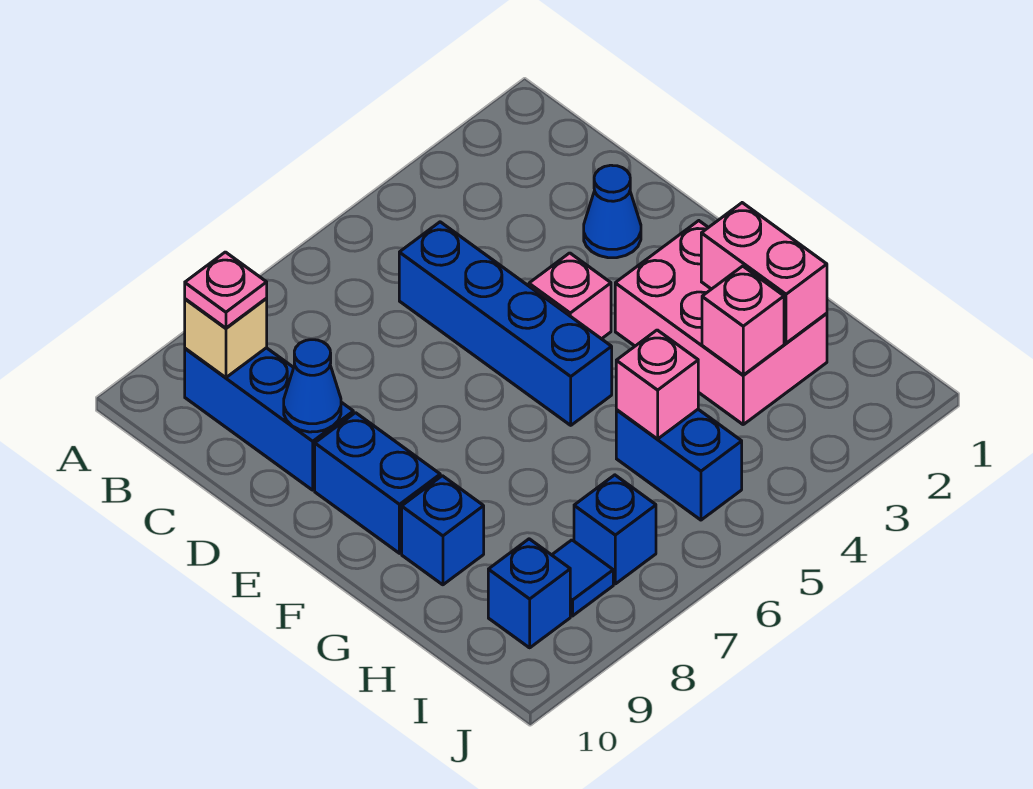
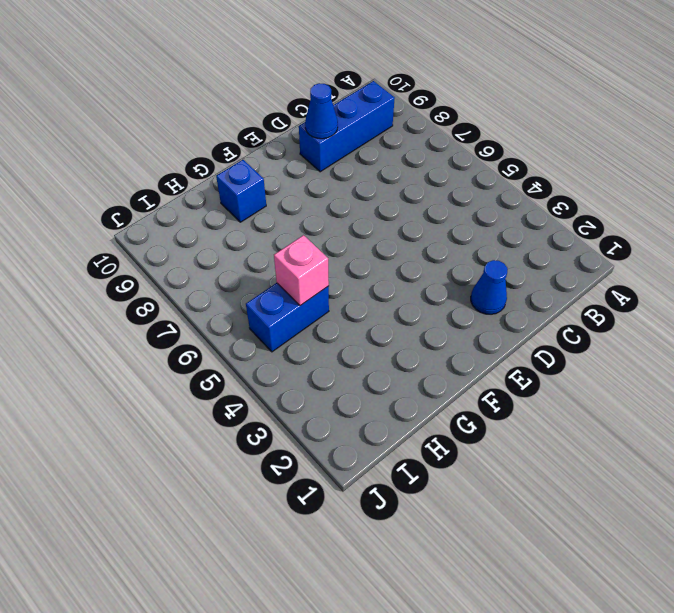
none -> blue brick C5:F5 level 1
none -> pink brick E4 level 1
none -> blue brick E9:F9 level 1

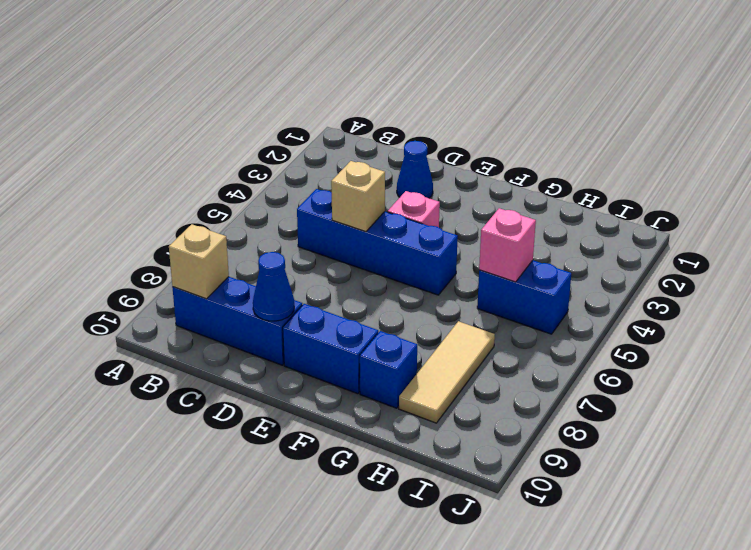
tan brick D5 level 2 -> none
tan tile H7:H9 level 1 -> none
none -> pink brick F2:H3 level 1
none -> blue brick I7 level 1
none -> blue tile I8 level 1

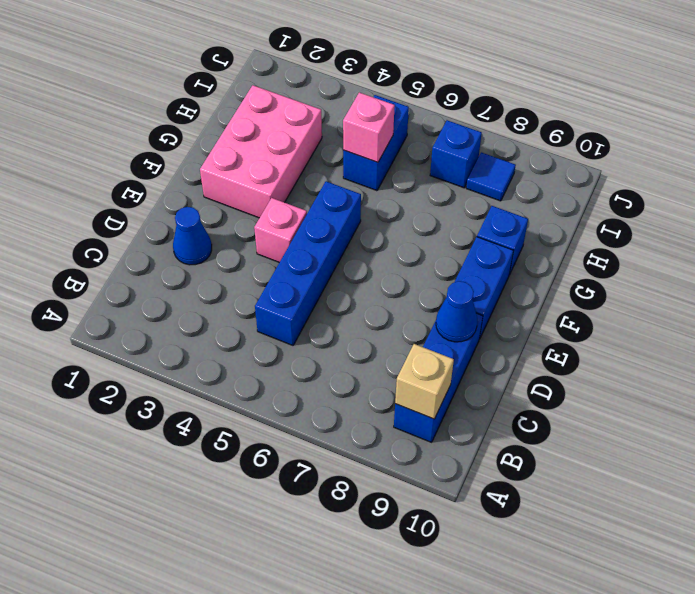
none -> blue brick I9 level 1
none -> pink brick G2:H2 level 2
none -> pink brick H3 level 2

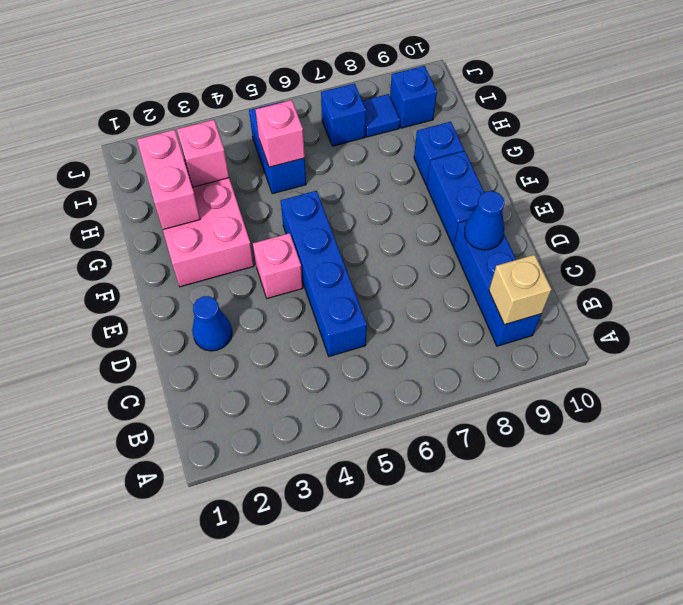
none -> pink plate B9 level 3

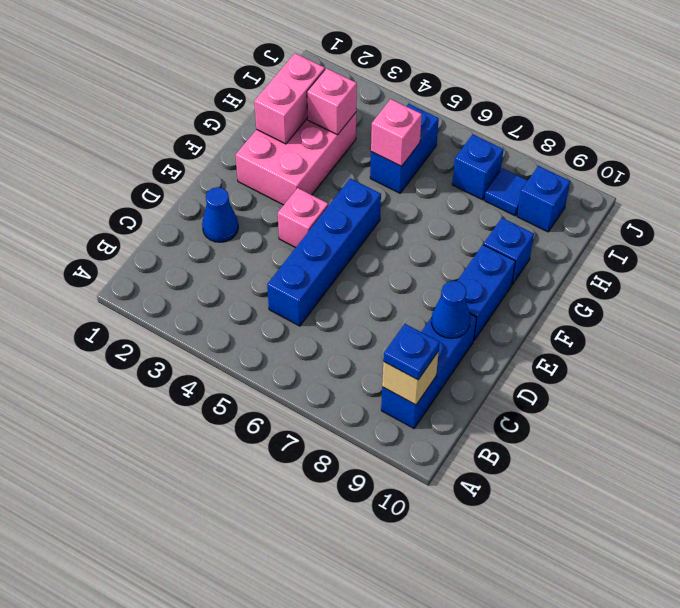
blue plate B9 level 3 -> pink plate B9 level 3

